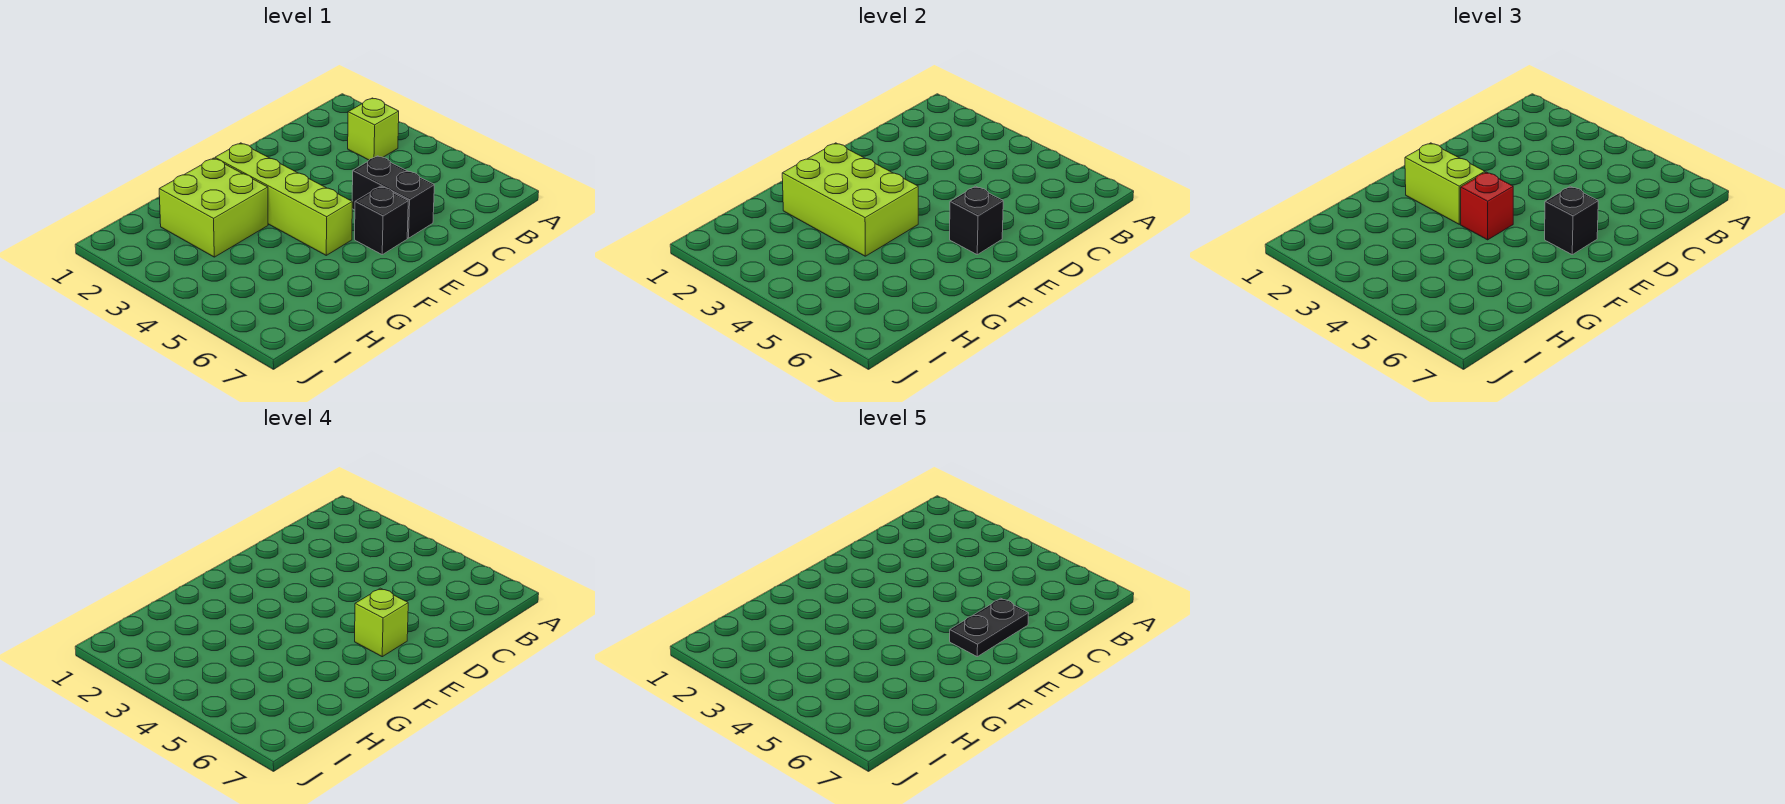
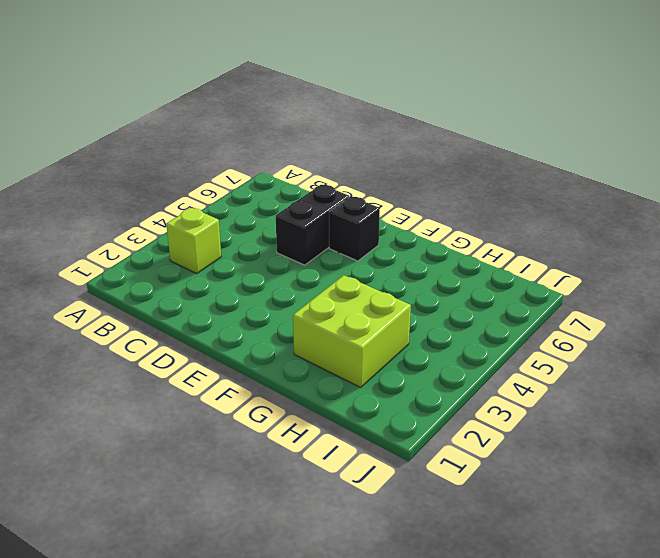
none -> lime brick F2:F5 level 1
none -> black brick E6 level 2
none -> lime brick F2:G4 level 2

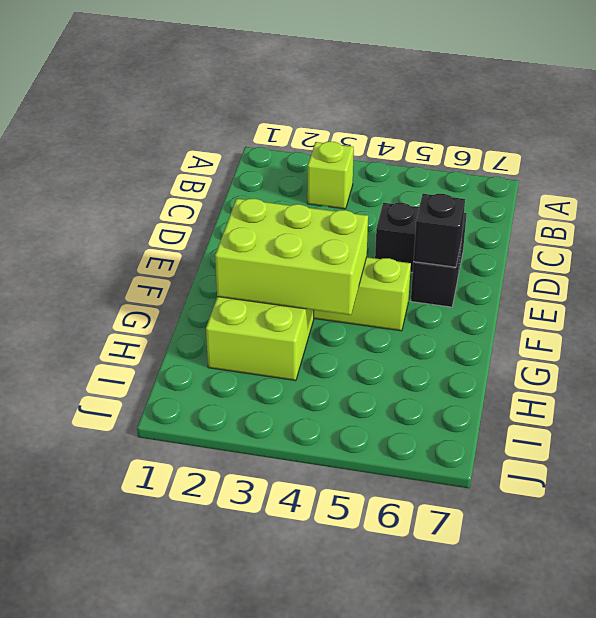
none -> black brick E6 level 3
none -> lime brick F2:F3 level 3
none -> red brick F4 level 3

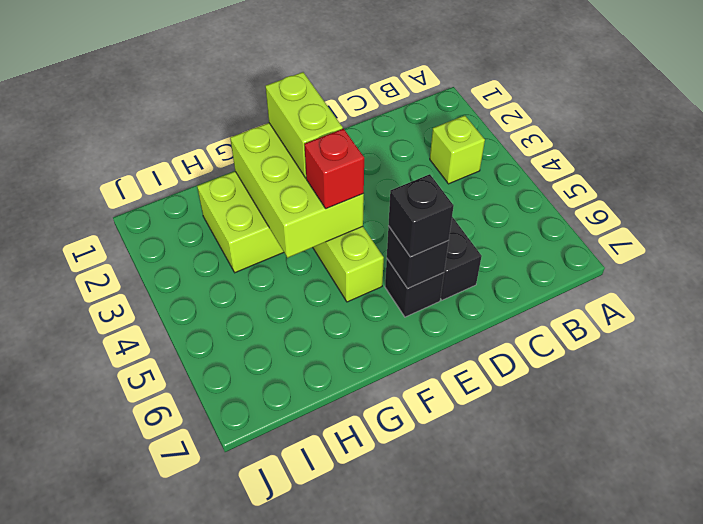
none -> lime brick E6 level 4
none -> black plate D6:E6 level 5

